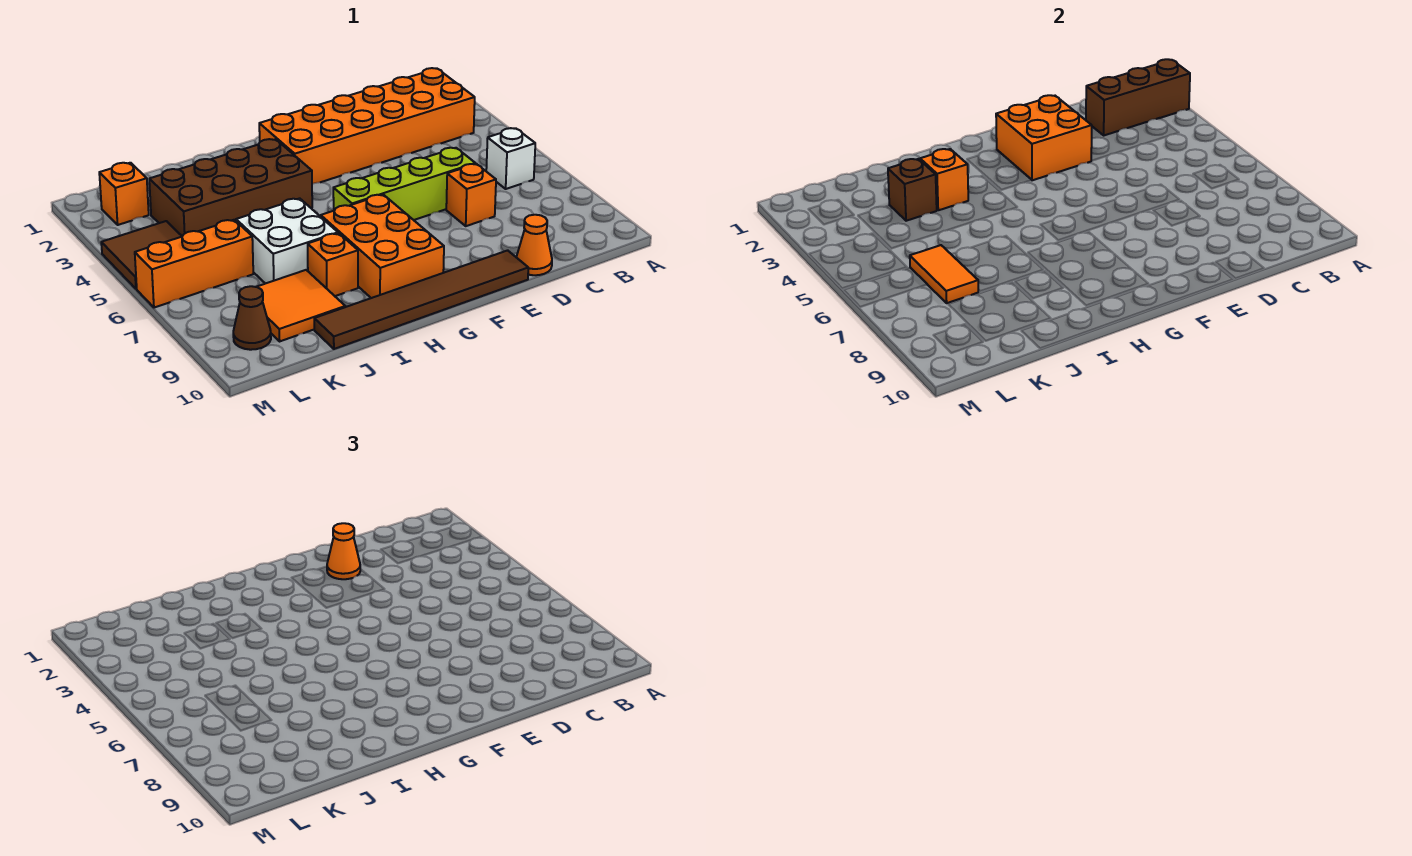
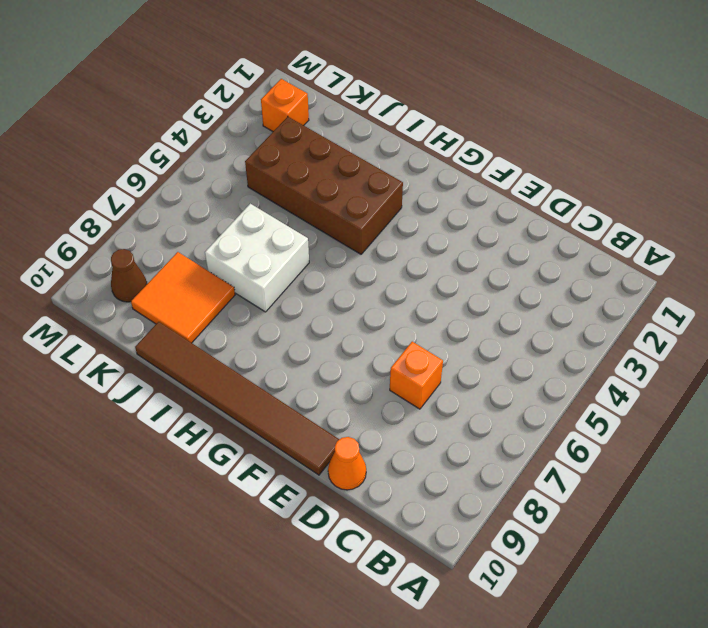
none -> orange brick B2:G3 level 1
none -> white brick B6 level 1
none -> lime brick D6:G6 level 1

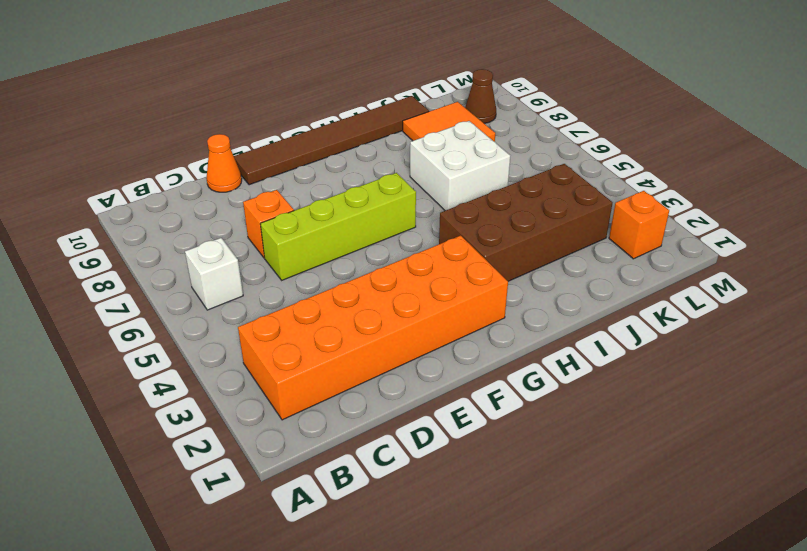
none -> orange brick G7:H9 level 1
none -> orange brick I8 level 1
none -> orange brick K6:M6 level 1

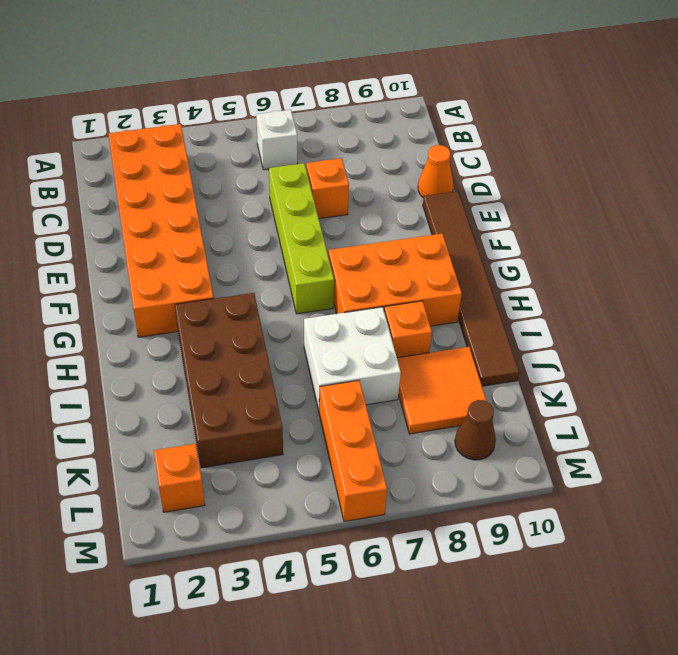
none -> brown tile L4:M5 level 1
none -> brown brick A2:C2 level 2
none -> orange brick E2:F3 level 2

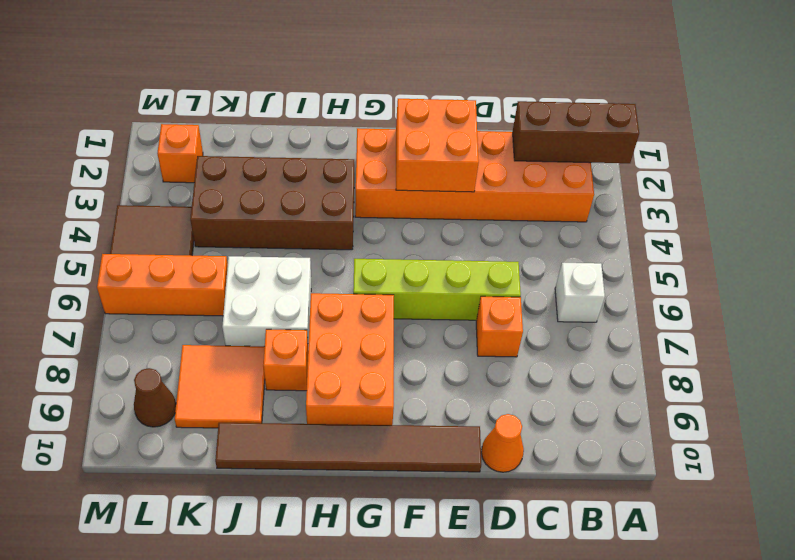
none -> orange brick I3 level 2
none -> brown brick J3 level 2
none -> orange tile K6:K7 level 2

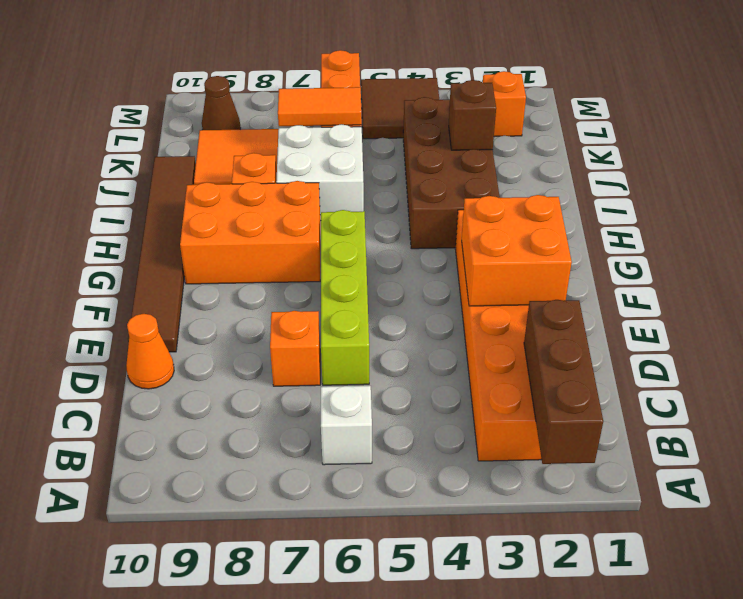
none -> orange brick I3 level 2
none -> orange cone E2 level 3

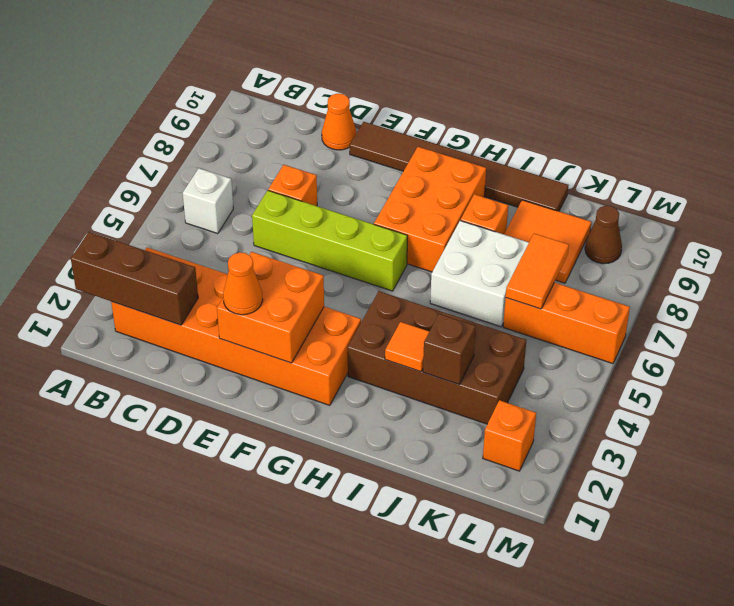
orange tile I3 level 2 -> orange brick I3 level 2
none -> brown tile L4:M5 level 1

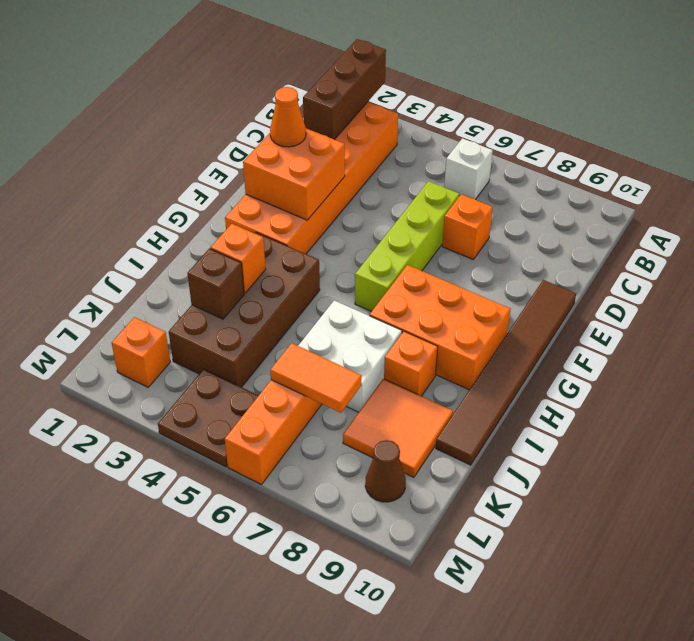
brown plate L4:M5 level 1 -> brown tile L4:M5 level 1
none -> orange cone D10 level 1

